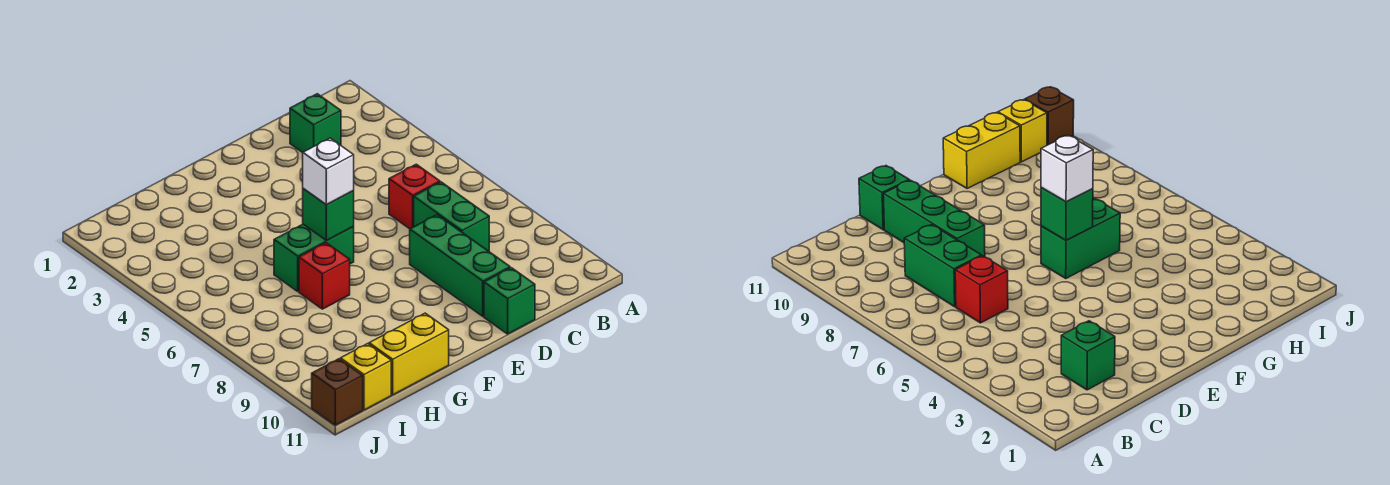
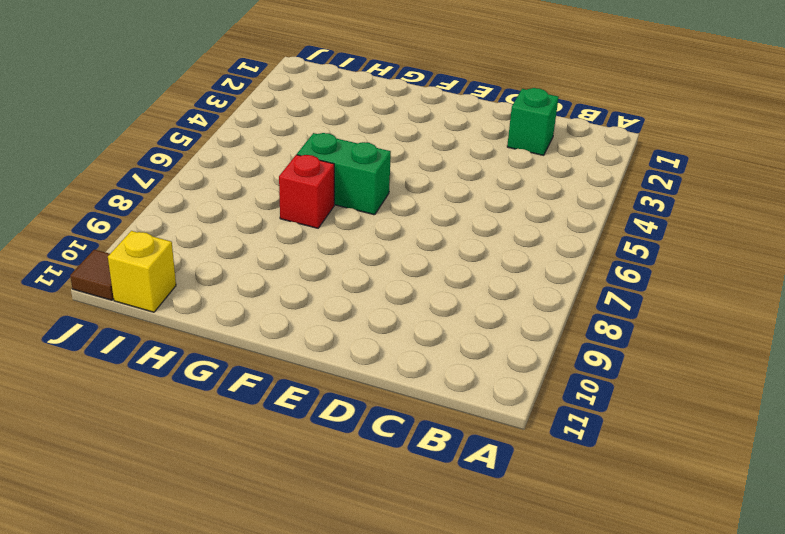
brown tile J11 level 1 -> brown brick J11 level 1
none -> red brick C6 level 1
none -> green brick C7:C8 level 1
none -> green brick D8:D10 level 1

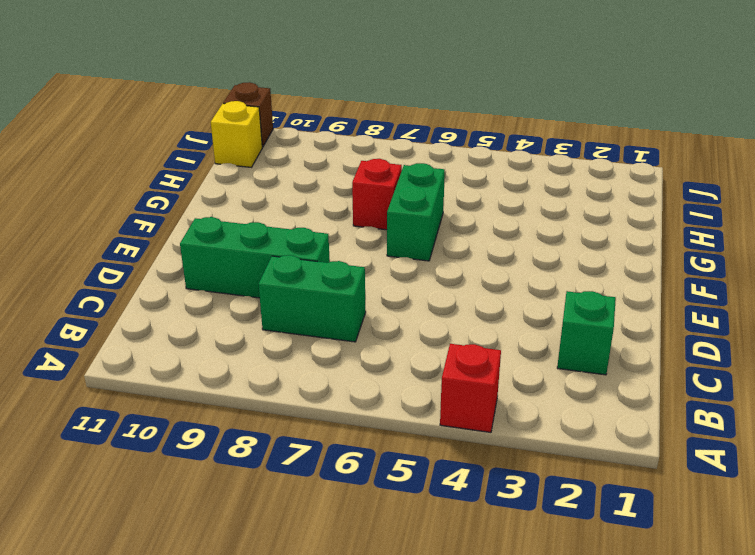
red brick A4 level 1 -> red brick C6 level 1
none -> green brick D11 level 1
none -> yellow brick G11:H11 level 1
none -> green brick F6 level 2

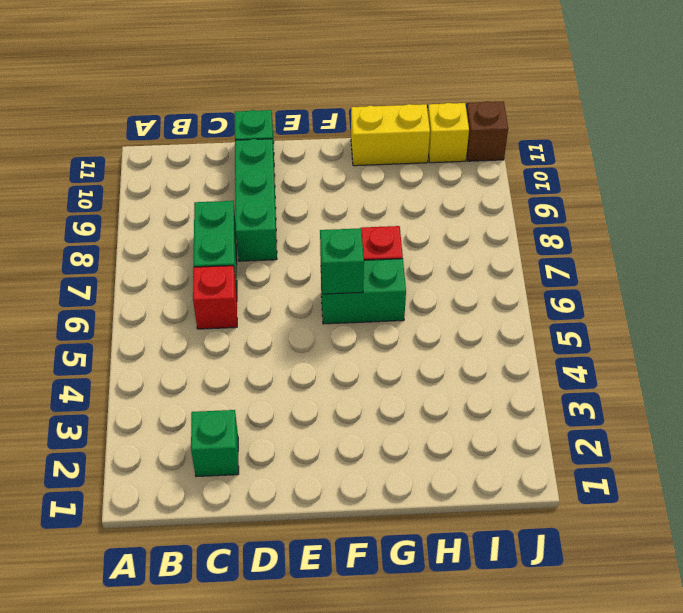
none -> white brick F6 level 3

